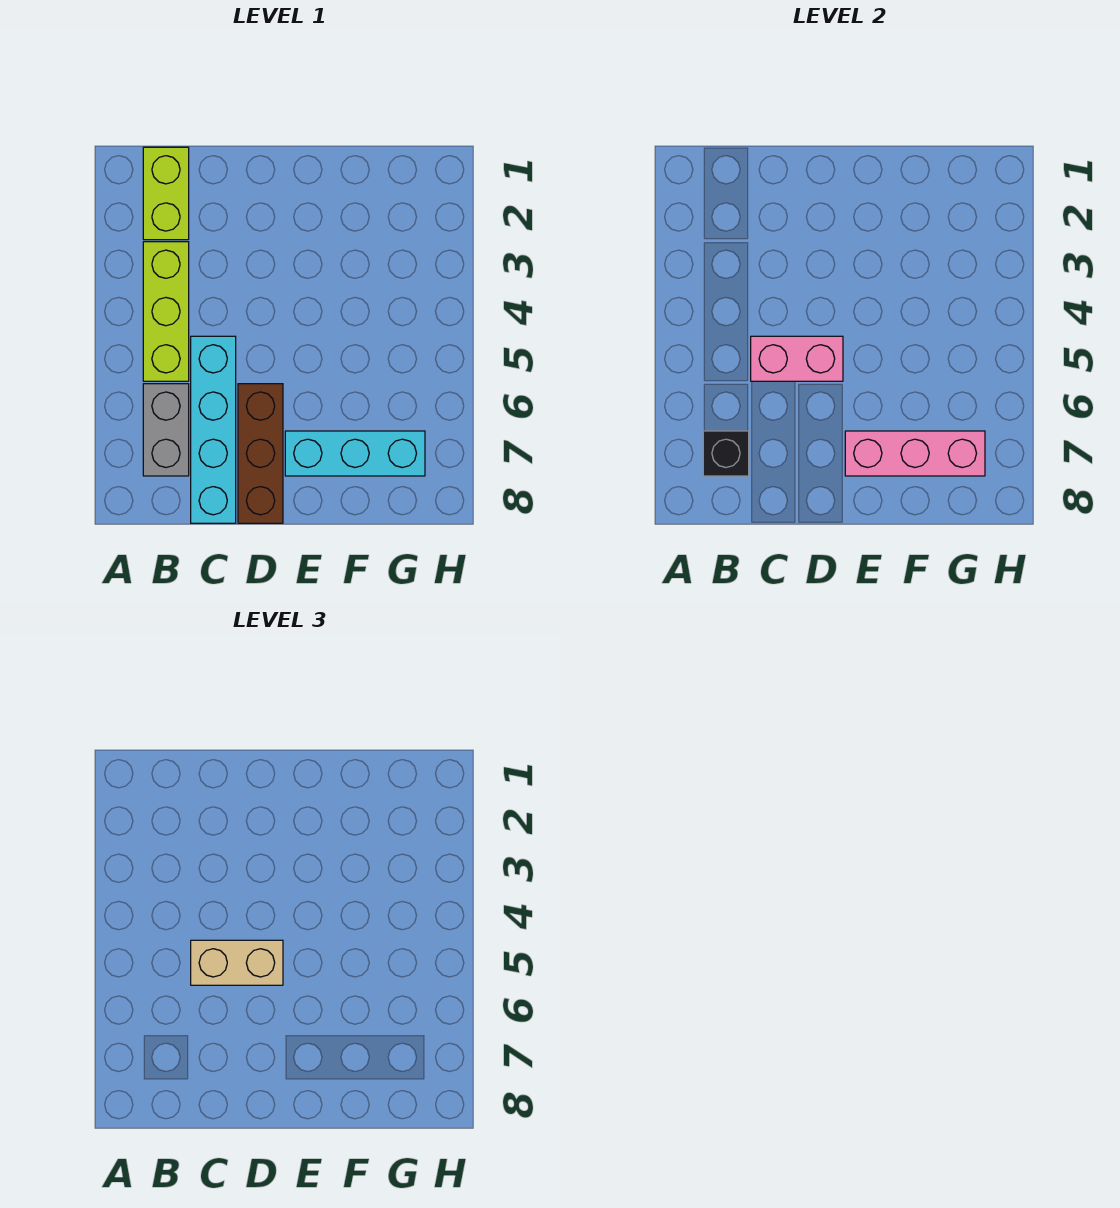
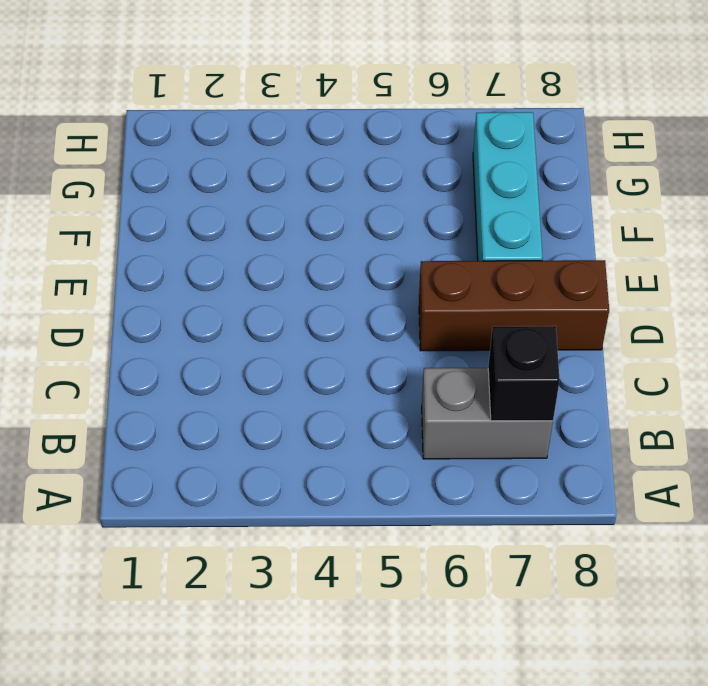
none -> lime brick B1:B2 level 1
none -> lime brick B3:B5 level 1

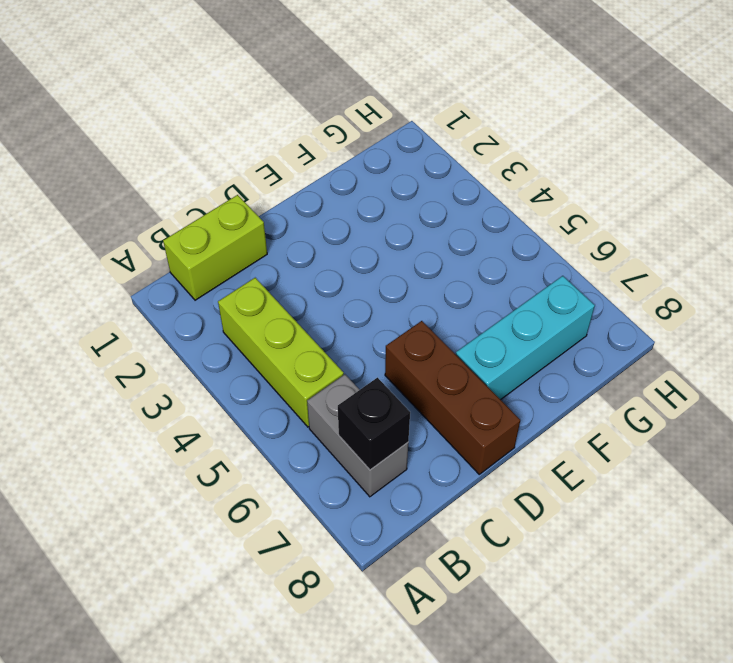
lime brick B1:C1 level 1 -> lime brick B1:B2 level 1
none -> cyan brick C5:C8 level 1
none -> pink brick C5:D5 level 2

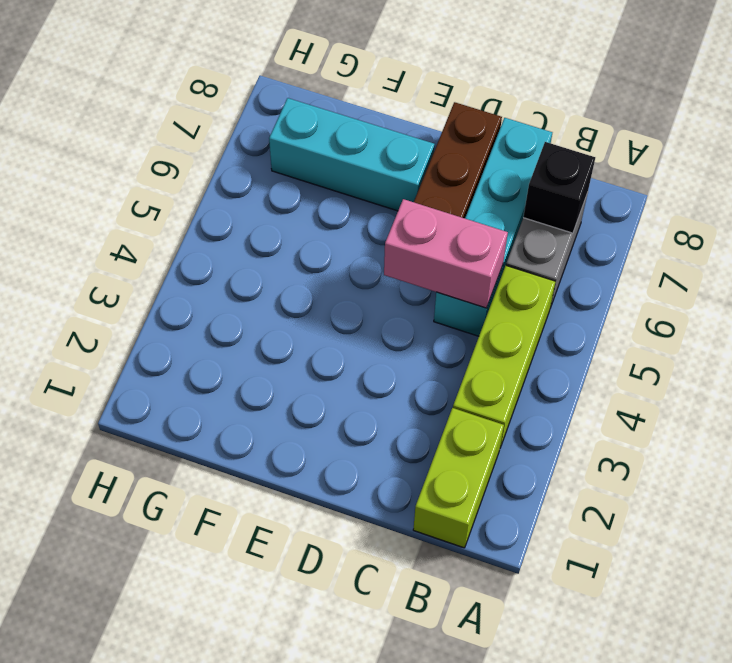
none -> pink brick E7:G7 level 2
none -> tan brick C5:D5 level 3

